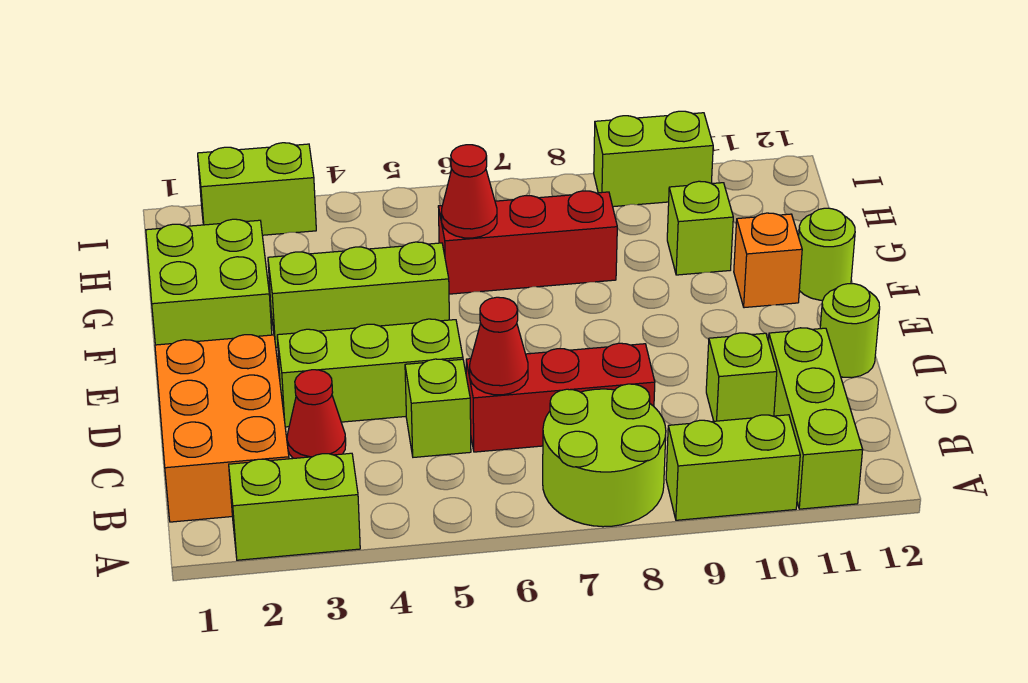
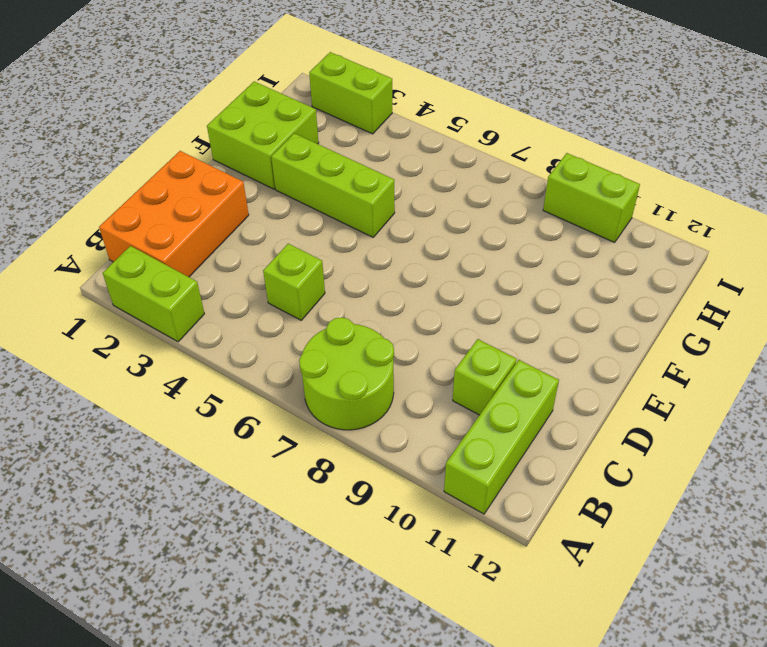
none -> lime brick A9:A10 level 1
none -> red cone C3 level 1
none -> red brick C6:C8 level 1

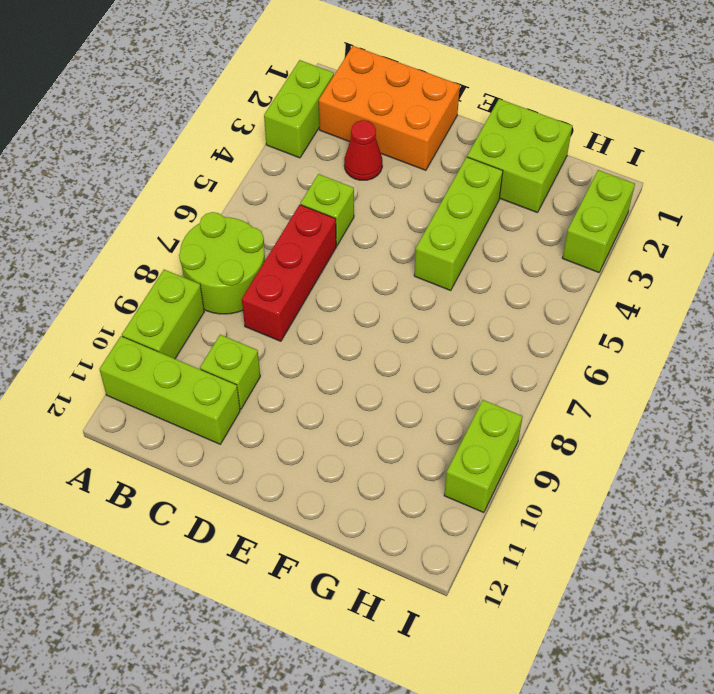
none -> lime brick D3:D5 level 1
none -> lime round brick D12 level 1
none -> orange brick F11 level 1

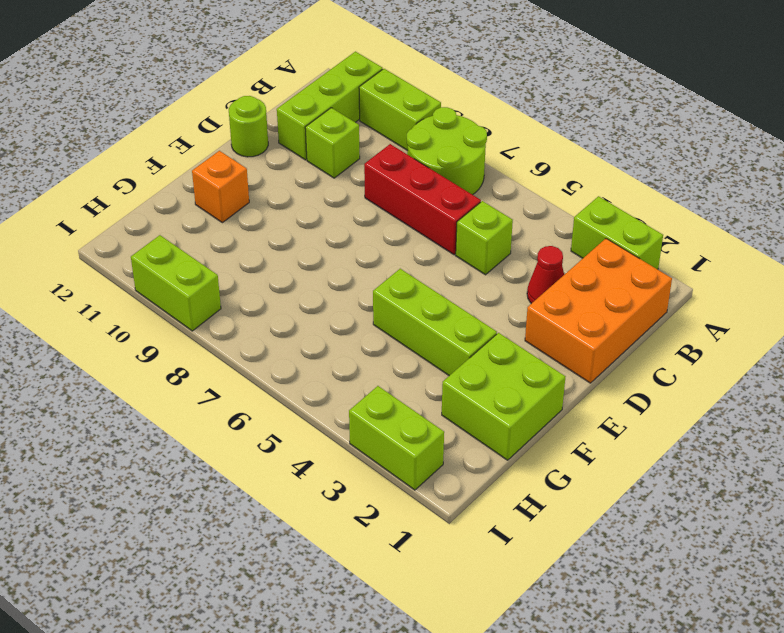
none -> lime brick D3:D5 level 1
none -> lime round brick F12 level 1
none -> red brick G6:G8 level 1

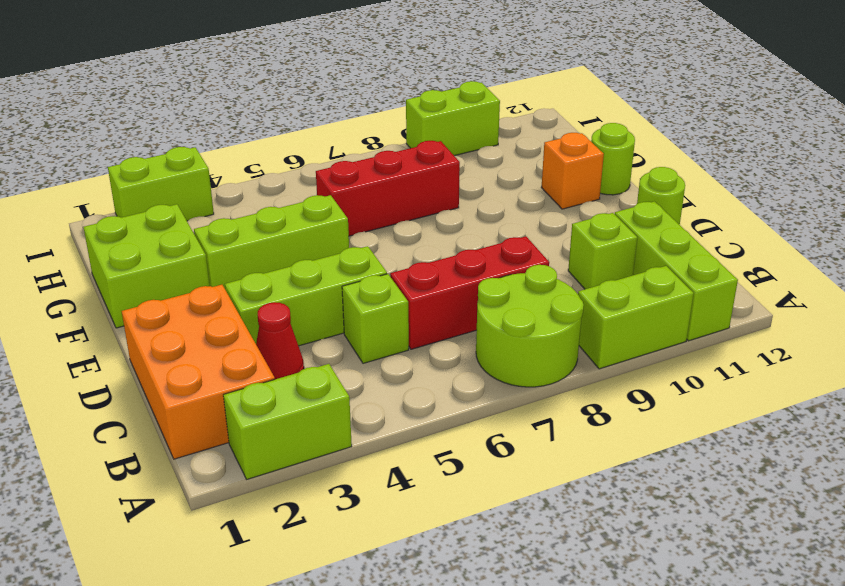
none -> lime brick G10 level 1
none -> red cone C6 level 2
none -> red cone G6 level 2

